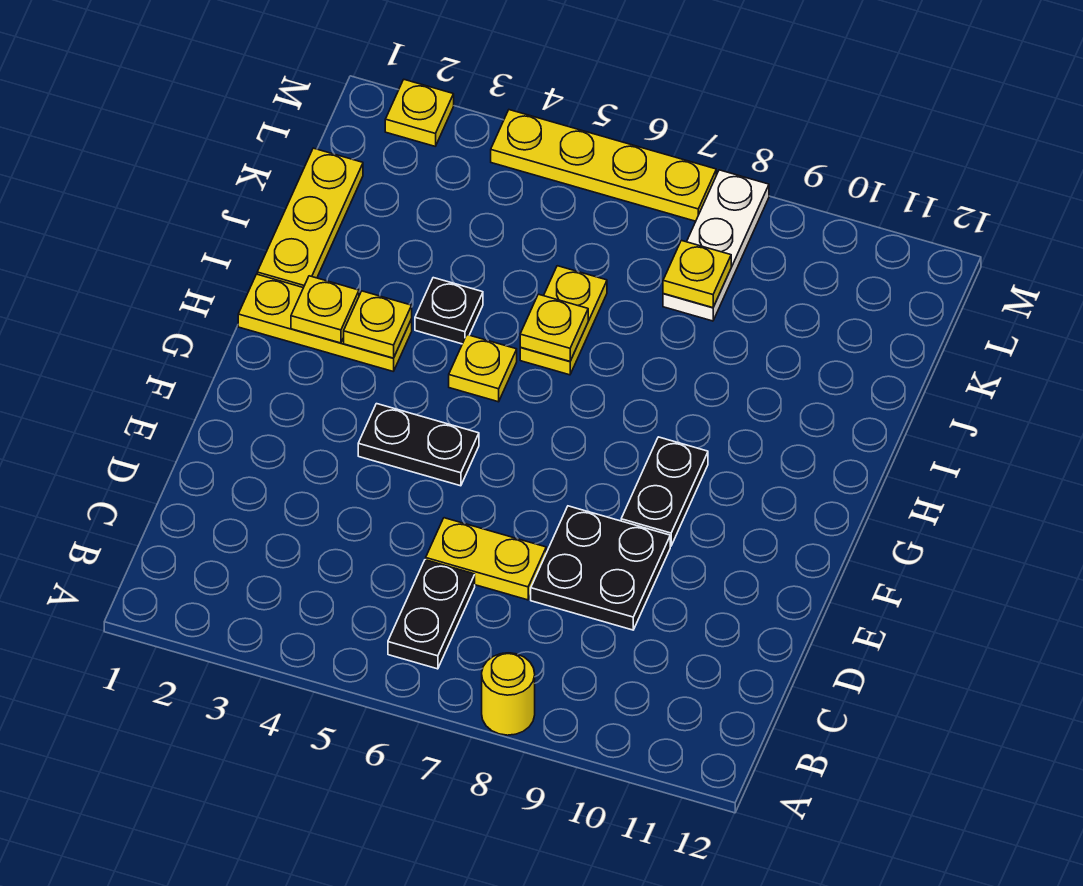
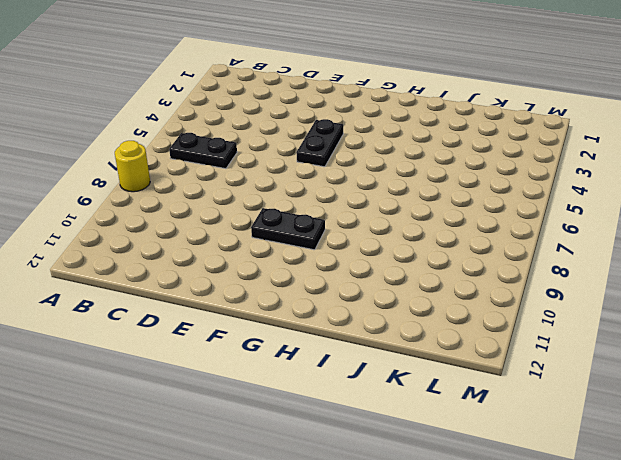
none -> yellow plate D6:D7 level 1
none -> black plate D8:E9 level 1
none -> yellow plate H1:H3 level 1

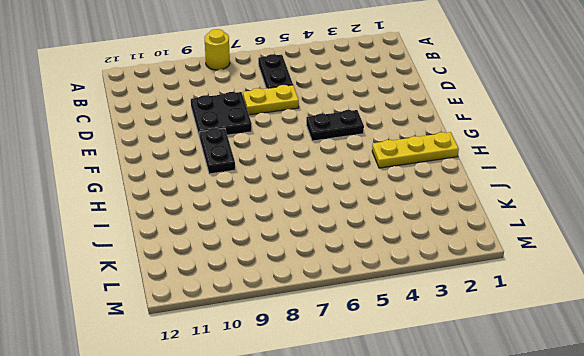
none -> yellow plate H5 level 1
none -> yellow plate I1:K1 level 1
none -> black plate I4 level 1

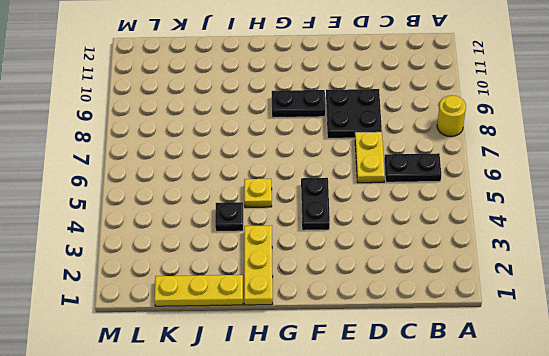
none -> yellow plate I6:J6 level 1
none -> white plate K8:M8 level 1
none -> yellow plate M2 level 1

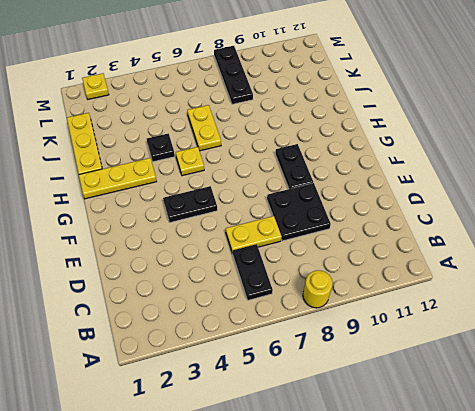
black plate K8:M8 level 1 -> white plate K8:M8 level 1
none -> yellow plate M4:M7 level 1
none -> yellow plate H2 level 2
none -> yellow plate H3 level 2

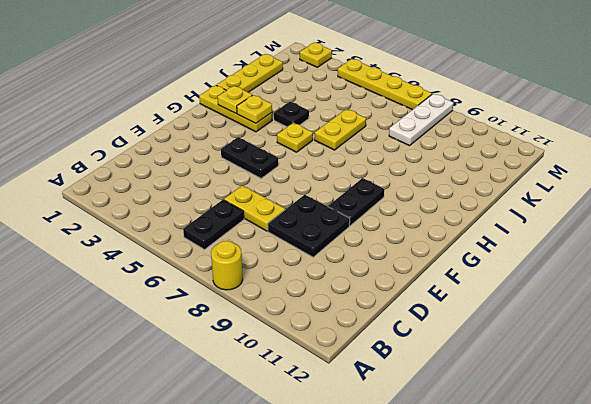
none -> yellow plate I6 level 2
none -> yellow plate K8 level 2

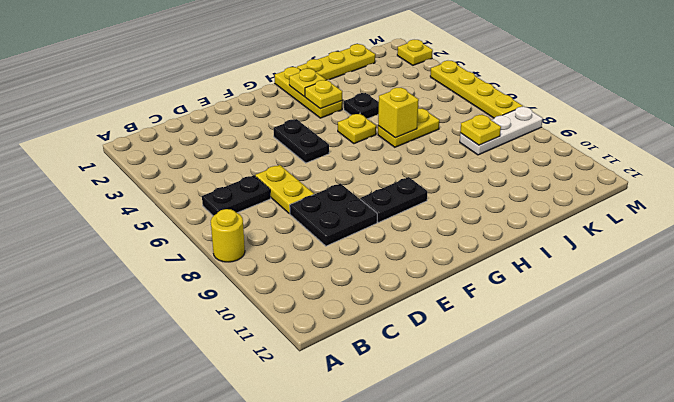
yellow brick I6 level 2 -> yellow plate I6 level 2

